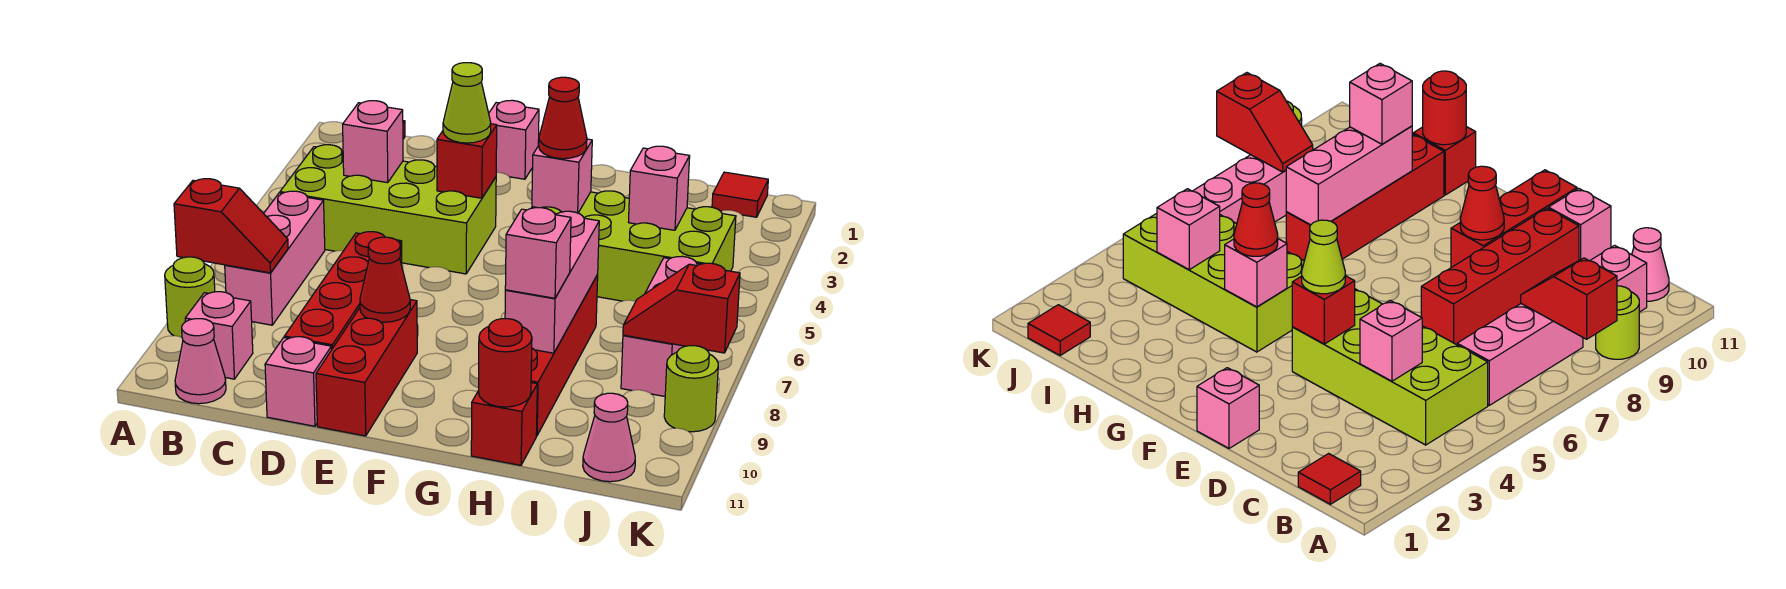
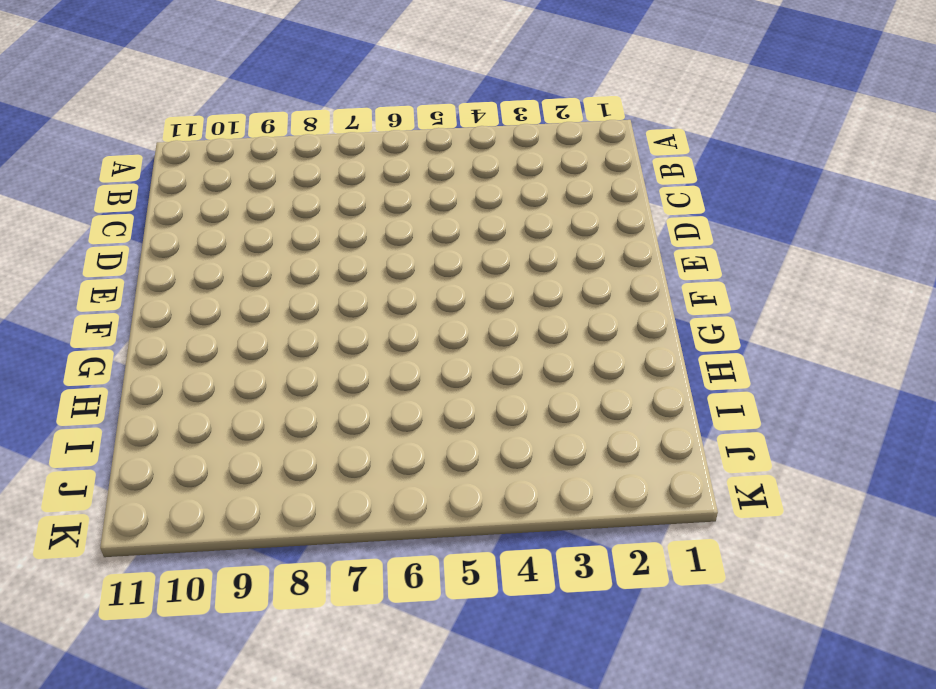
none -> lime round brick A9 level 1
none -> red tile B1 level 1
none -> lime brick B4:E5 level 1

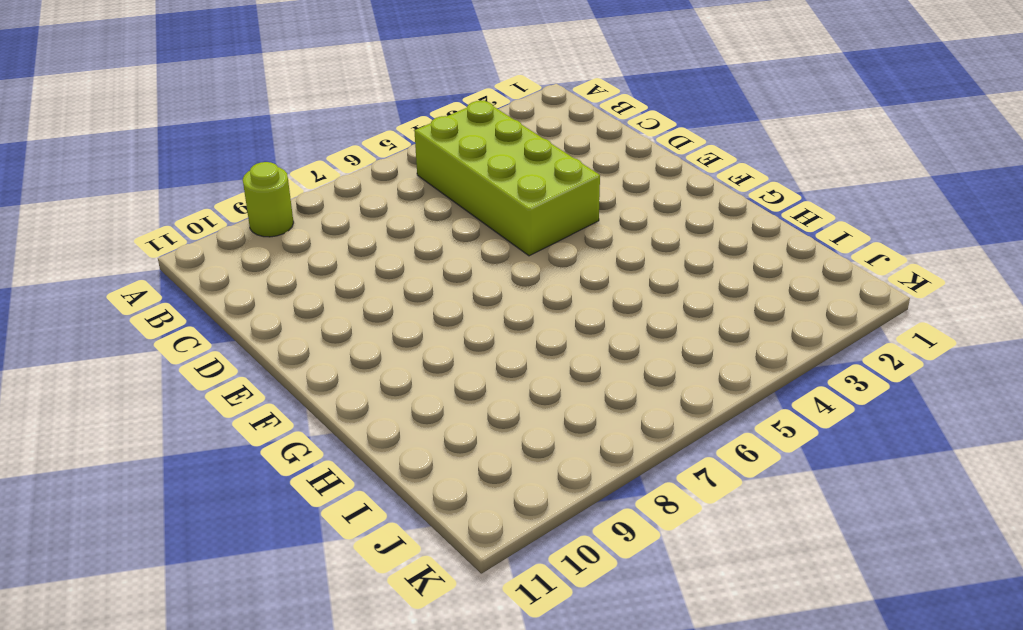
none -> red tile B1 level 1
none -> pink brick B6:B8 level 1
none -> pink brick B10 level 1

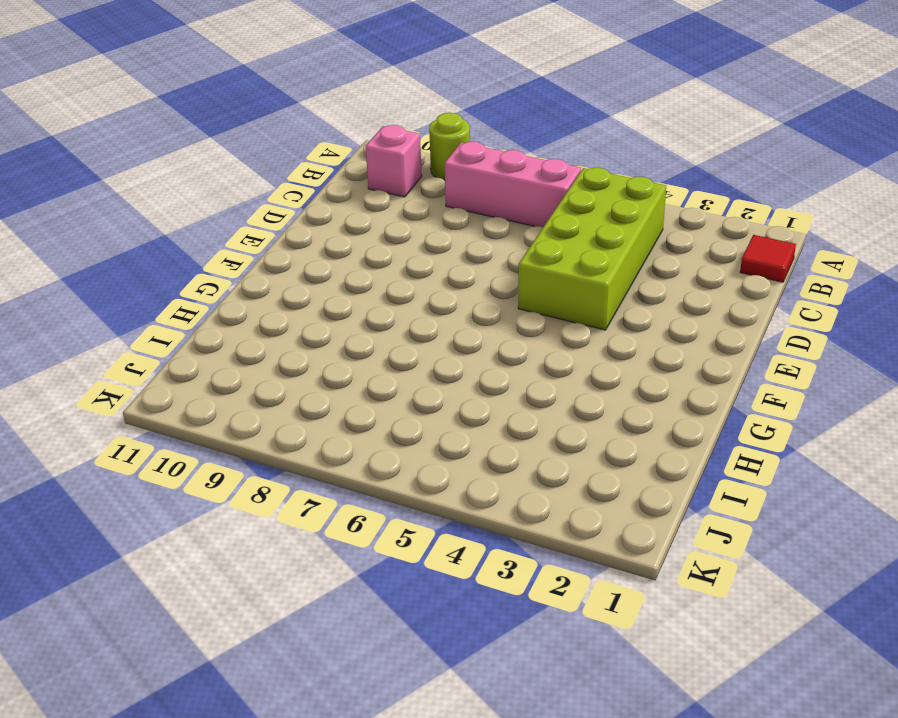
none -> pink cone B11 level 1
none -> red brick D7:D10 level 1
none -> pink brick D11 level 1

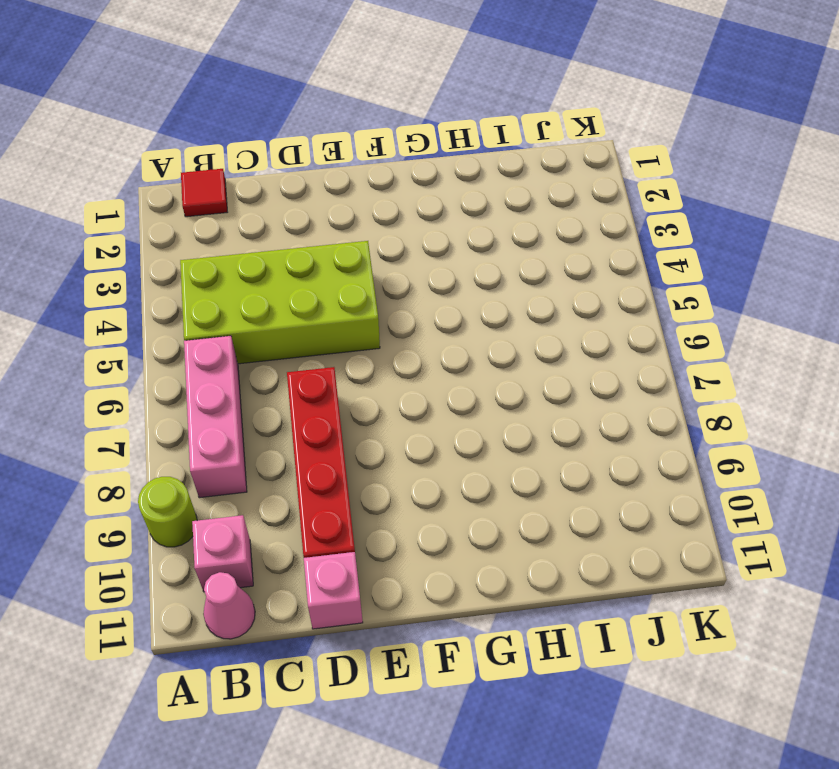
none -> pink brick E1 level 1
none -> red brick E9:E11 level 1
none -> lime brick G4:J5 level 1

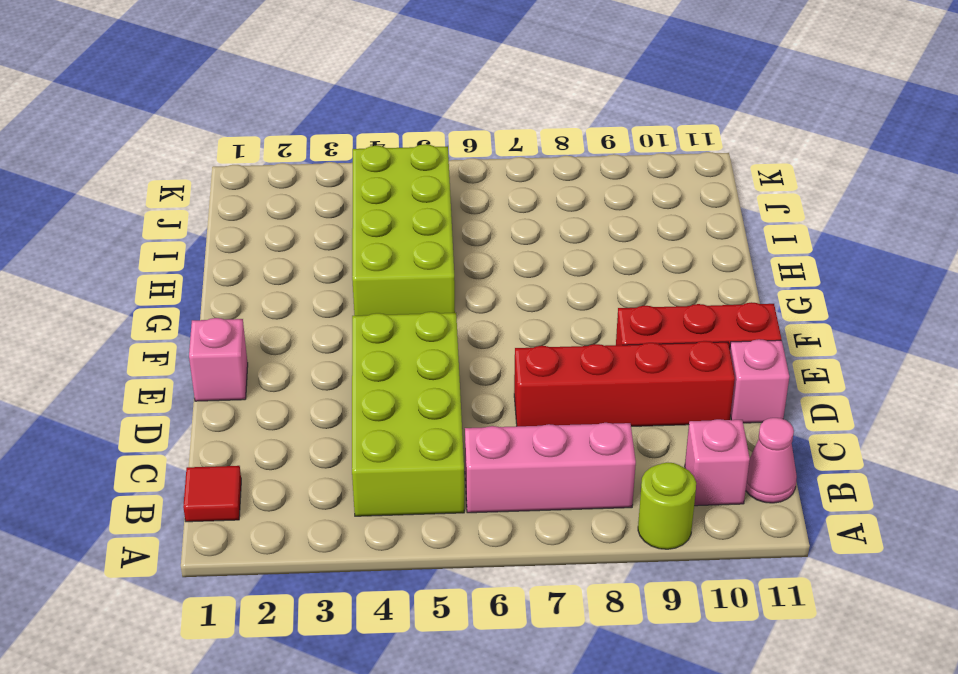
none -> red brick H7:H10 level 1
none -> red brick H11 level 1
none -> red tile J1 level 1

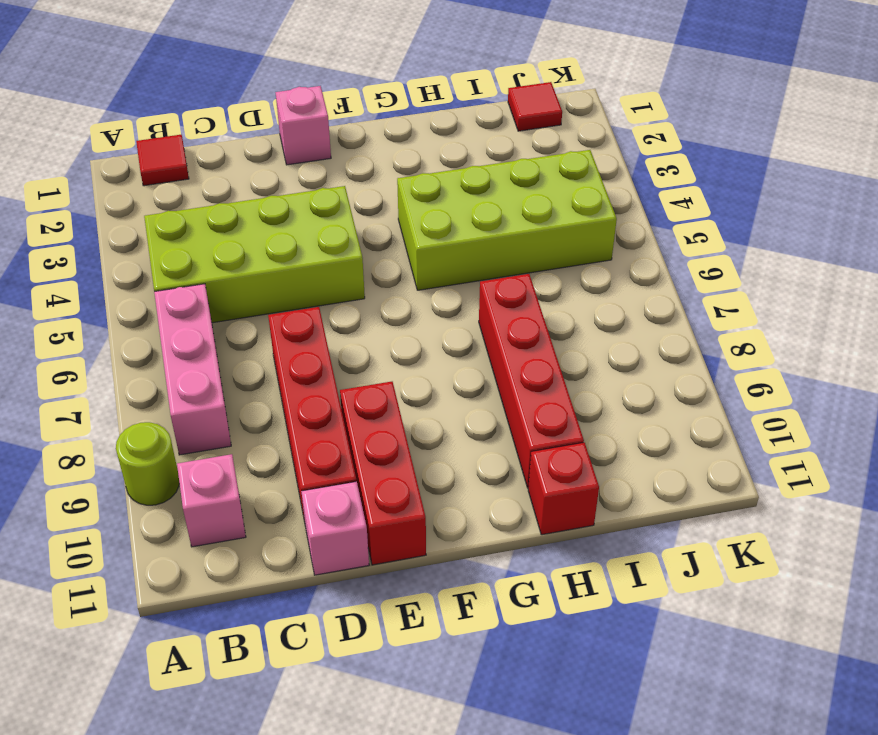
none -> pink cone B11 level 1
none -> pink brick J6:J8 level 1
none -> pink cone J11 level 1

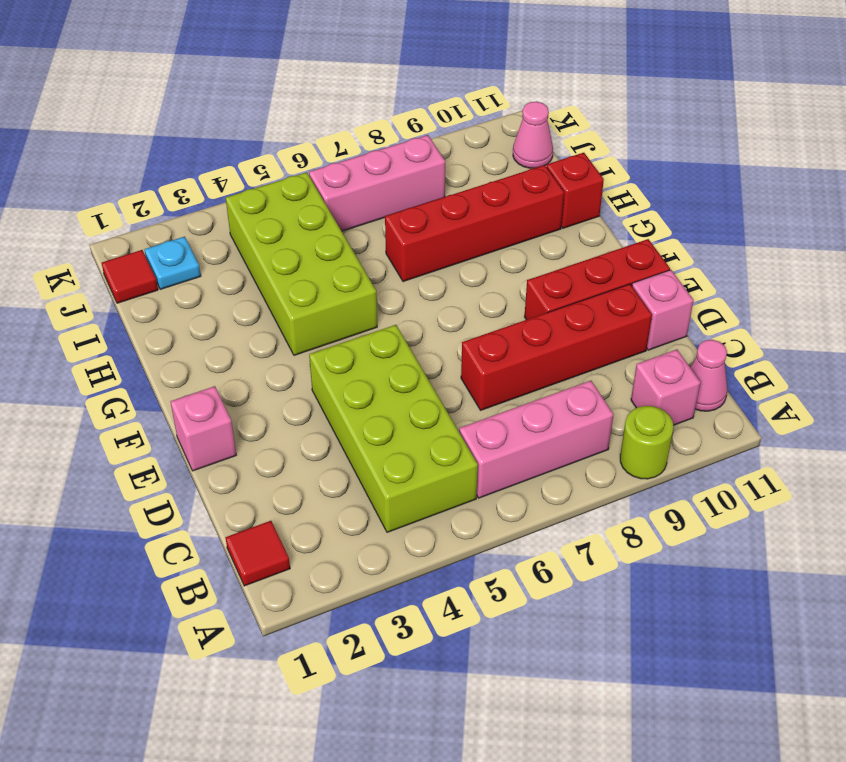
cyan plate J2 level 1 -> none
none -> lime round brick K9 level 1
none -> red slope A8:B8 level 2 top A
none -> pink brick C4 level 2

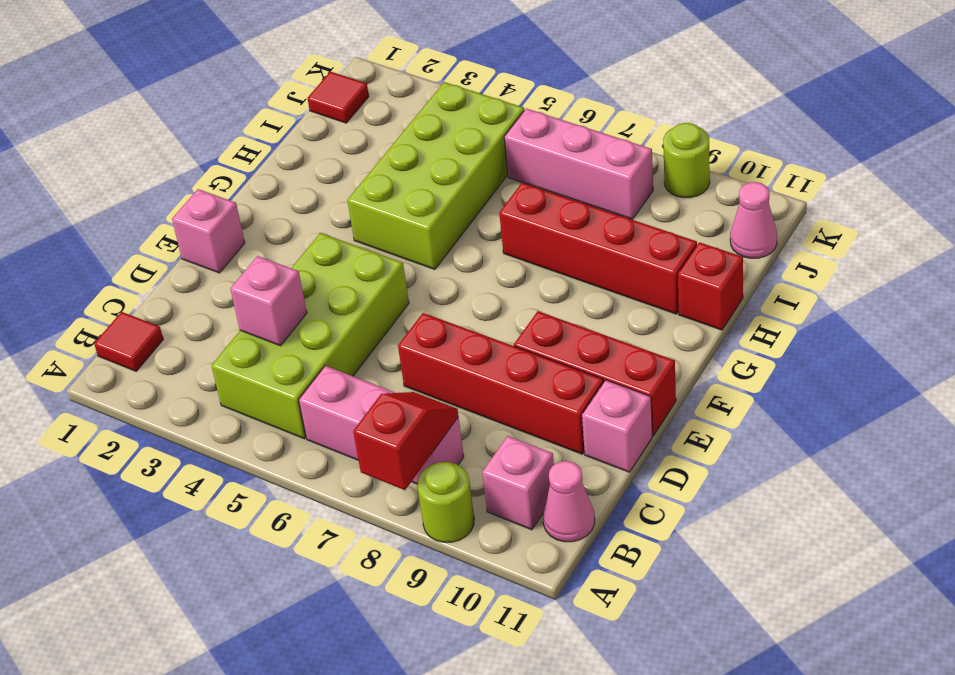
none -> red brick E4 level 2
none -> red cone E9 level 2
none -> pink brick G4 level 2

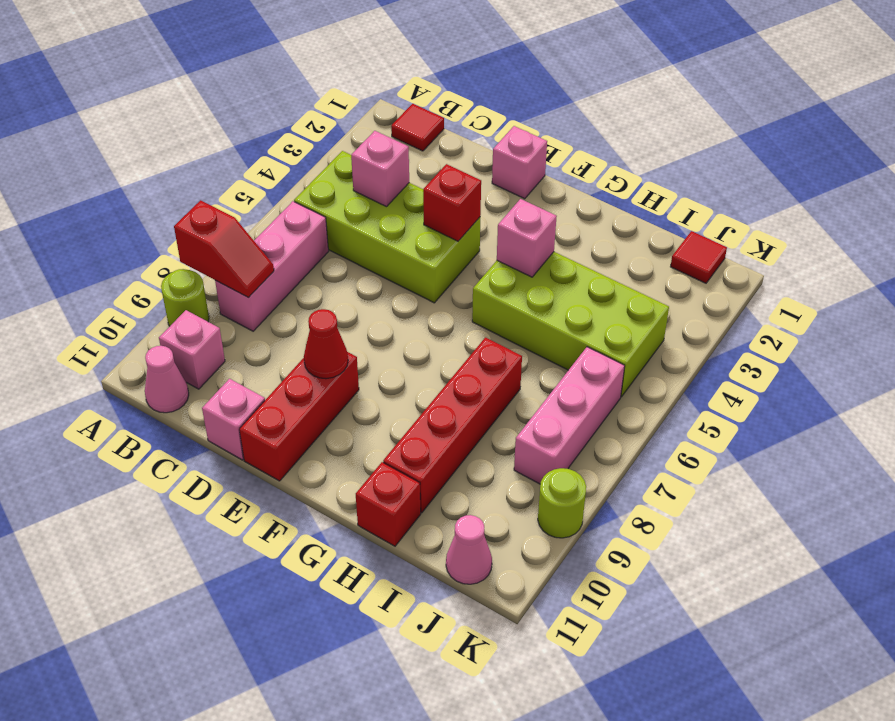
none -> red brick D7:D10 level 1
none -> pink brick H7:H9 level 2
none -> red round brick H11 level 2

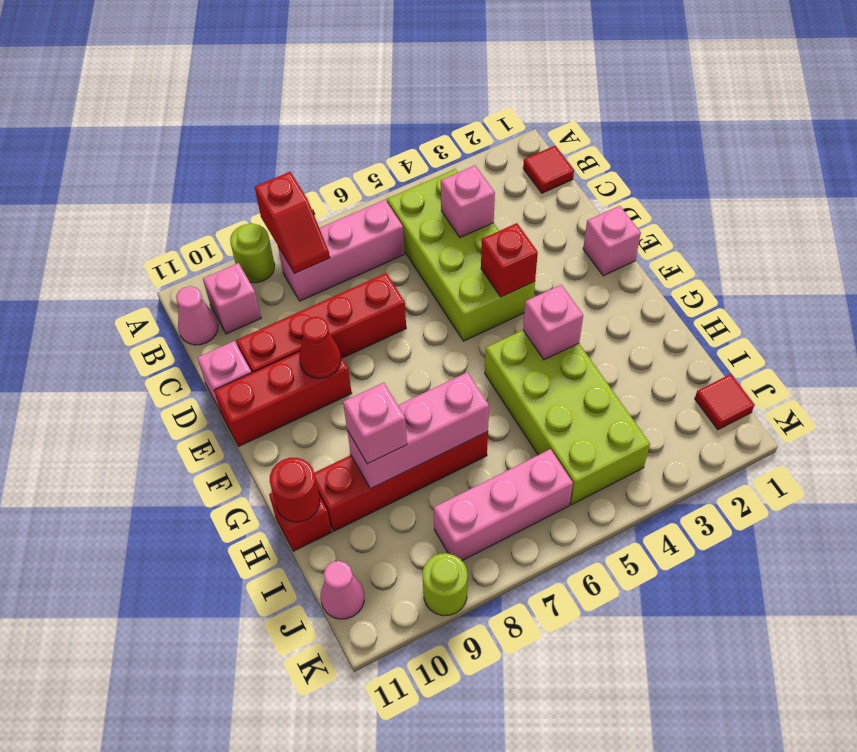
none -> pink brick I4 level 2
none -> red slope J8:K8 level 2 top K
none -> lime cone E4 level 3

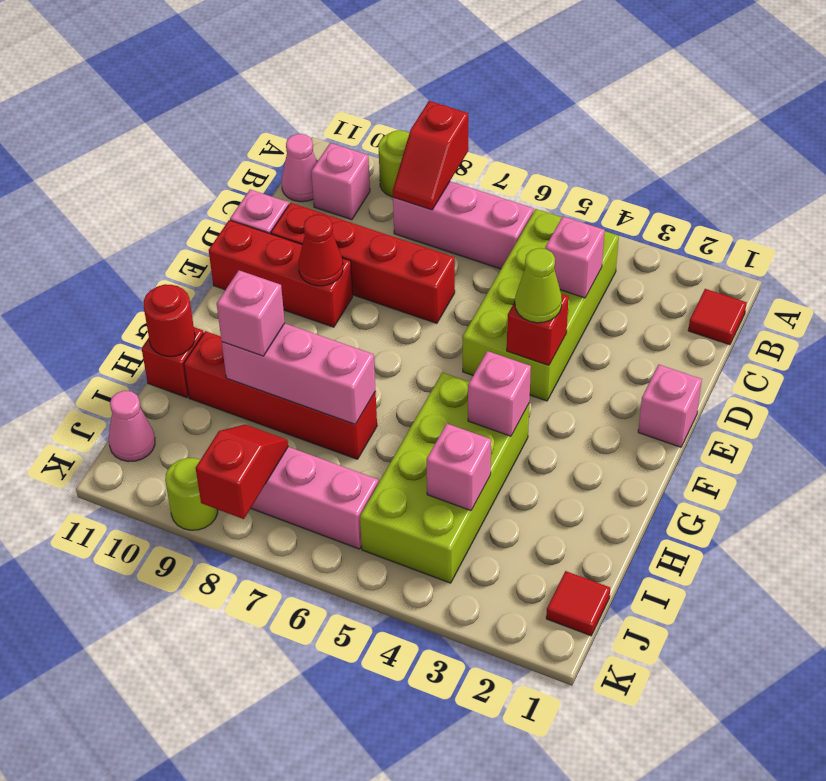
none -> red cone G4 level 3

